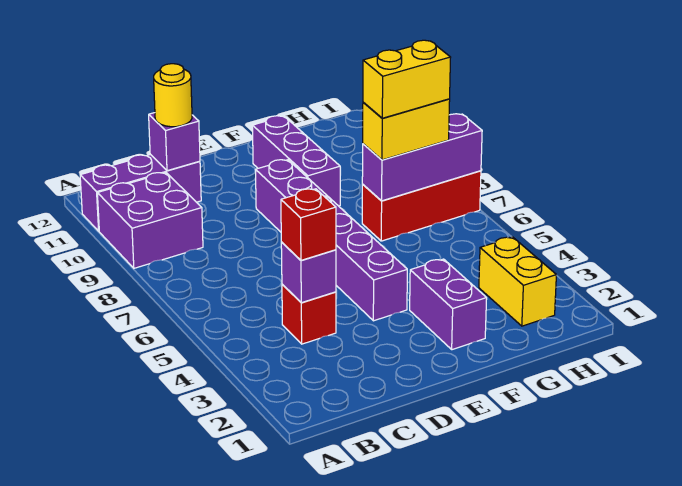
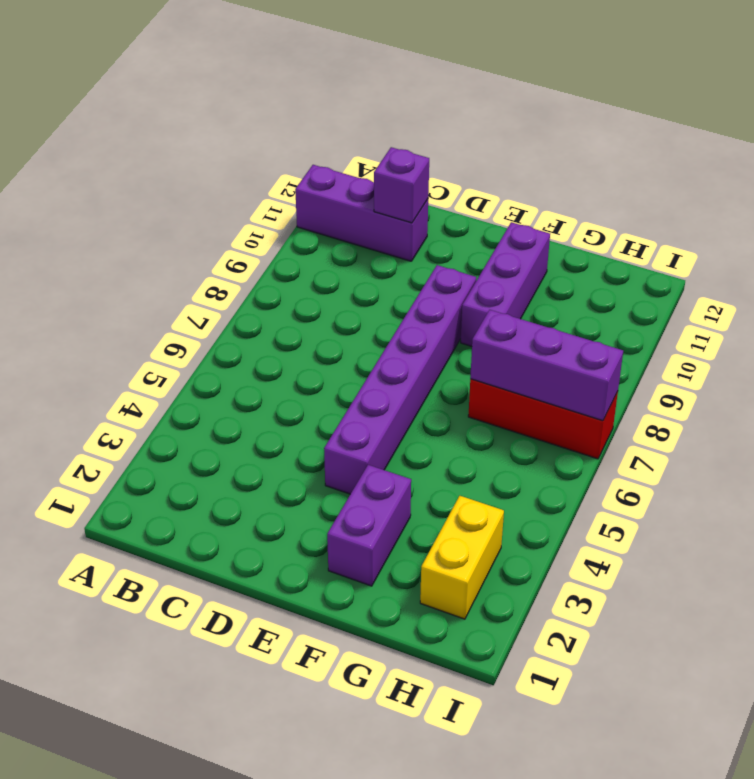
none -> purple brick A9:B10 level 1
none -> red brick C4 level 1
none -> purple brick C4 level 2

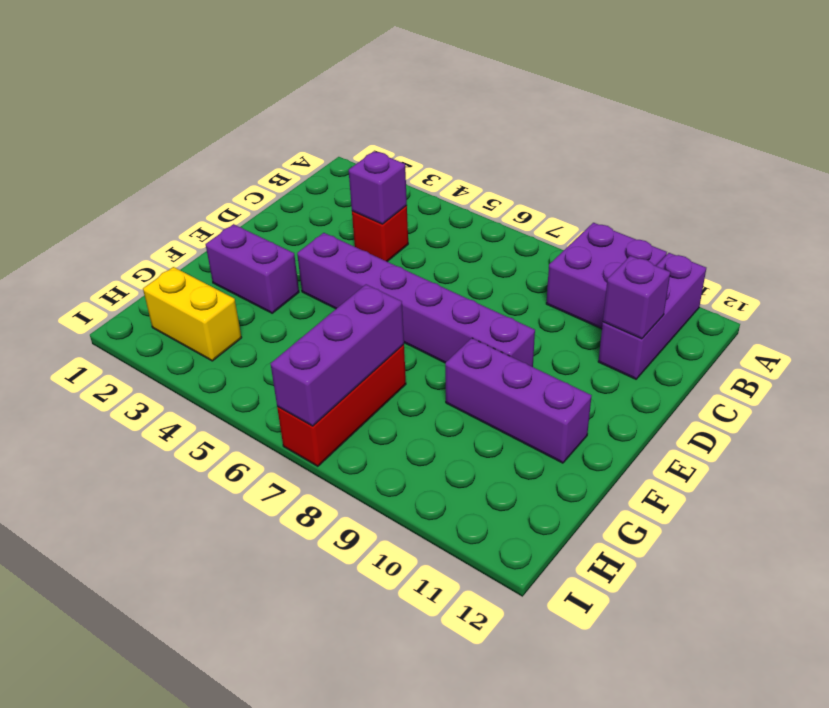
none -> red brick C4 level 3
none -> yellow round brick C11 level 3
none -> yellow brick G7:H7 level 3

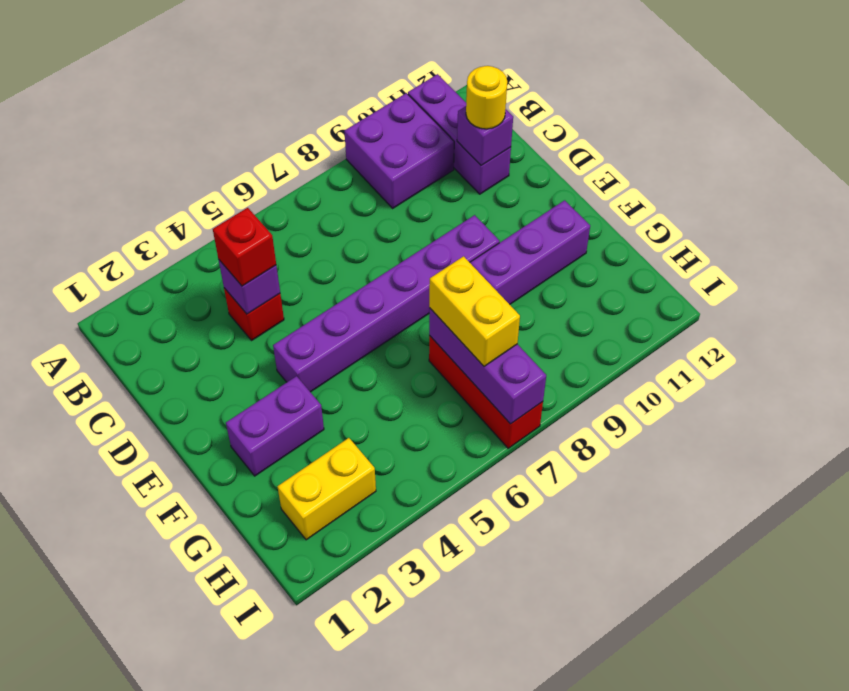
none -> yellow brick G7:H7 level 4

